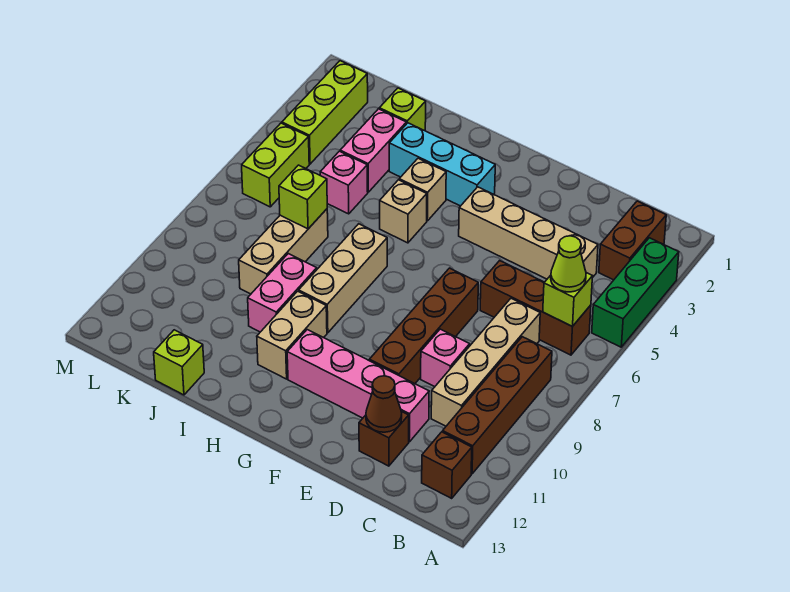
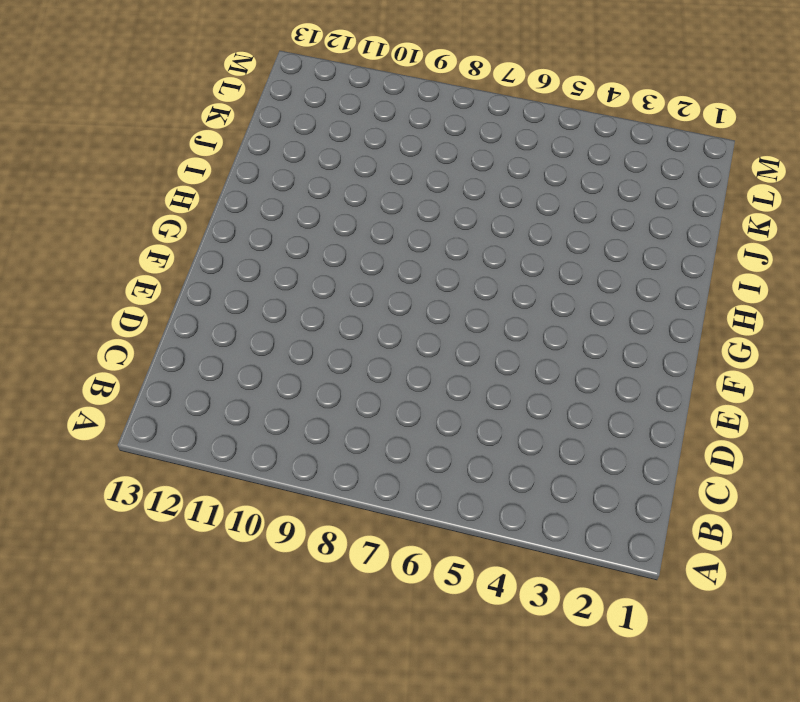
none -> green brick A3:A5 level 1
none -> brown brick B2:B3 level 1
none -> brown brick B6:D6 level 1

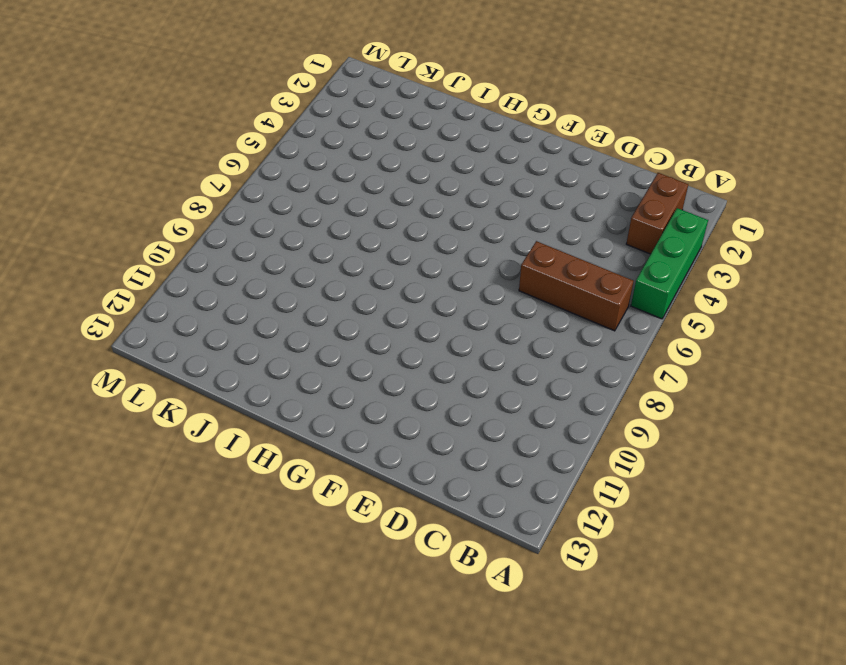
none -> brown brick B8:B11 level 1
none -> brown brick B12 level 1
none -> tan brick C4:F4 level 1

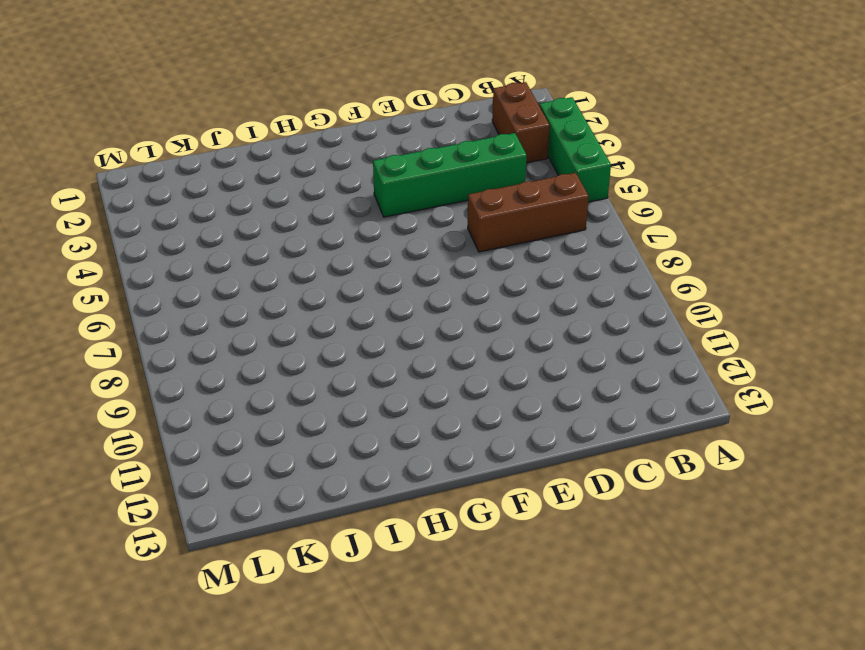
green brick C4:F4 level 1 -> tan brick C4:F4 level 1
none -> brown brick B8:B11 level 1
none -> brown brick B12 level 1
none -> tan brick C7:C10 level 1

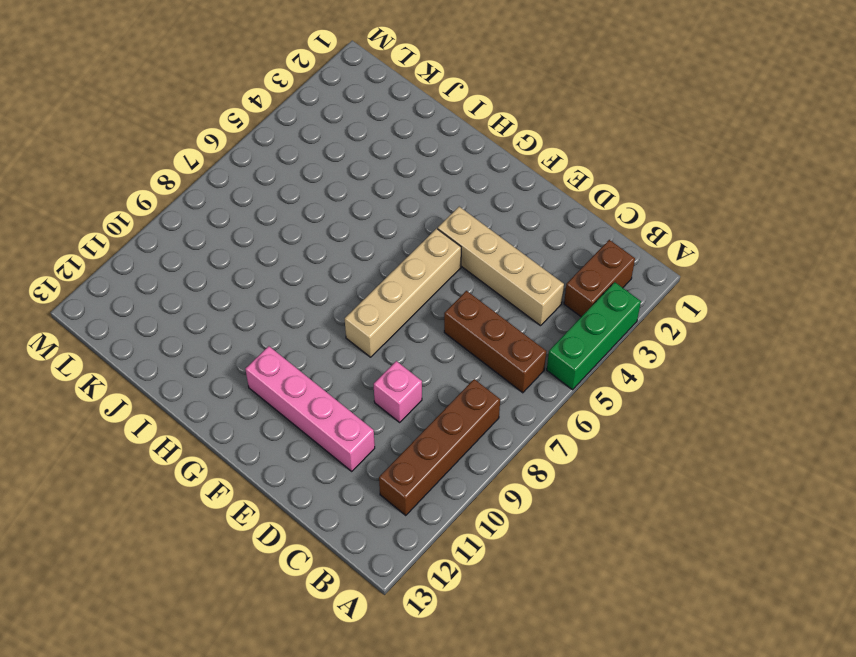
tan brick F5:F8 level 1 -> tan brick C7:C10 level 1
none -> brown brick B12 level 1
none -> brown brick D12 level 1
none -> brown brick E7:E10 level 1

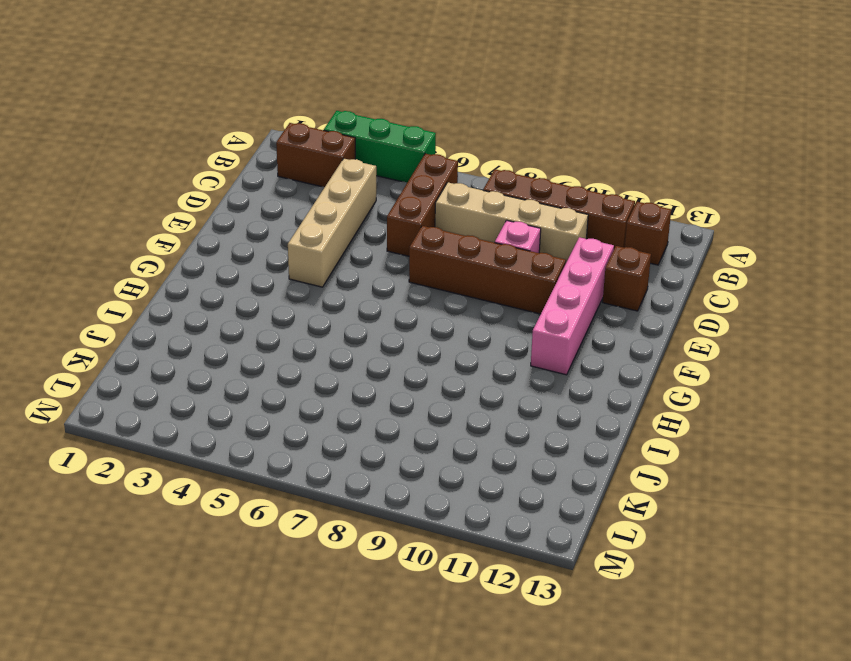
none -> cyan brick G3:I3 level 1
none -> tan brick H4 level 1
none -> tan brick H5 level 1

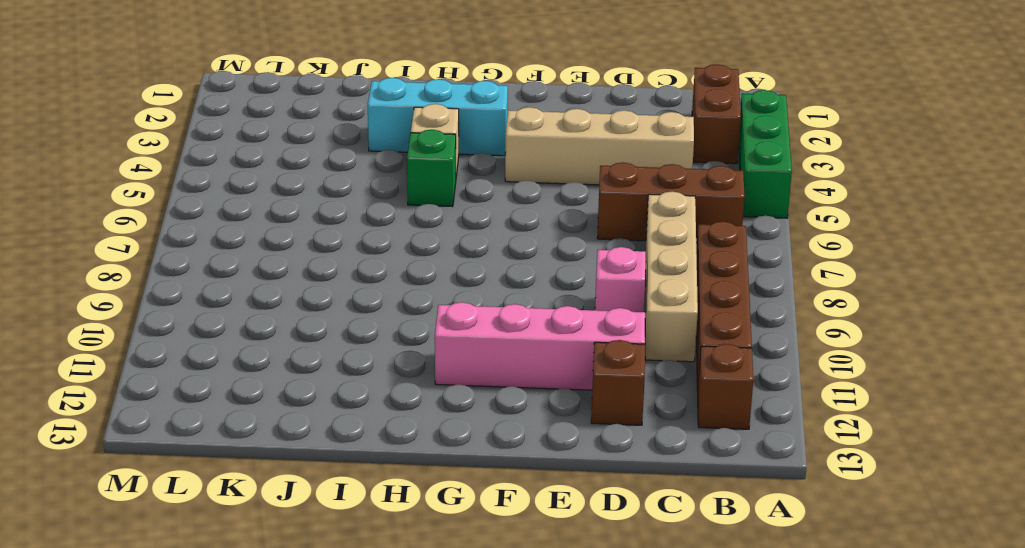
green brick H5 level 1 -> tan brick H5 level 1
none -> brown brick E7:E10 level 1
none -> tan brick H7:H9 level 1
none -> tan brick H10:H11 level 1

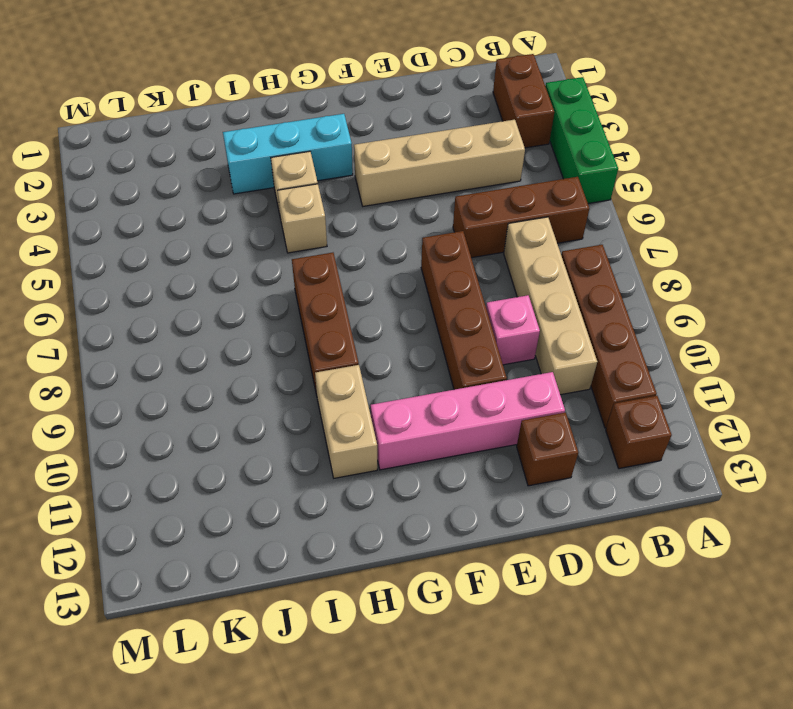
brown brick H7:H9 level 1 -> tan brick H7:H9 level 1
none -> pink brick I9:I10 level 1
none -> lime brick J2 level 1
none -> pink brick J3:J4 level 1

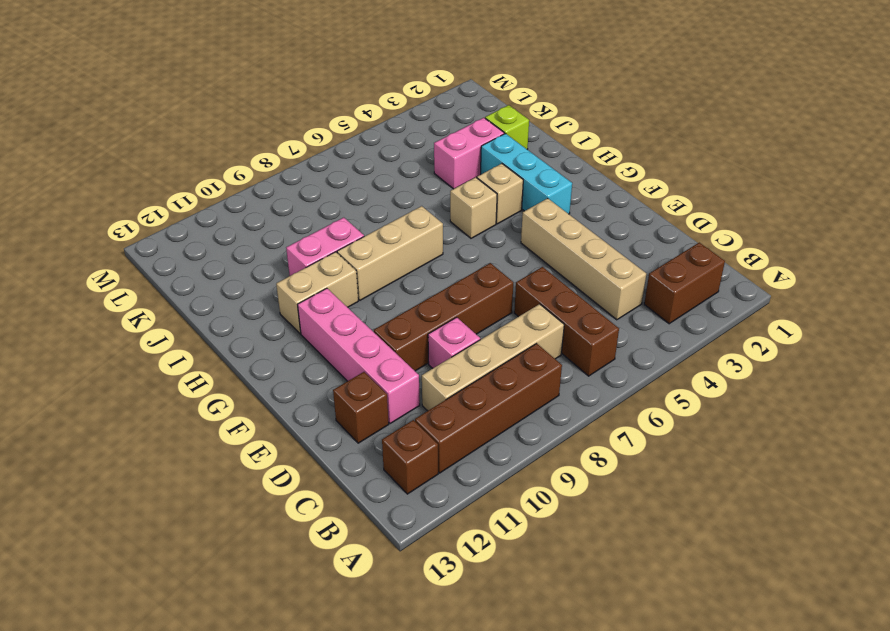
none -> green brick A3:A5 level 1
none -> pink brick J5 level 1
none -> tan brick J7:J9 level 1

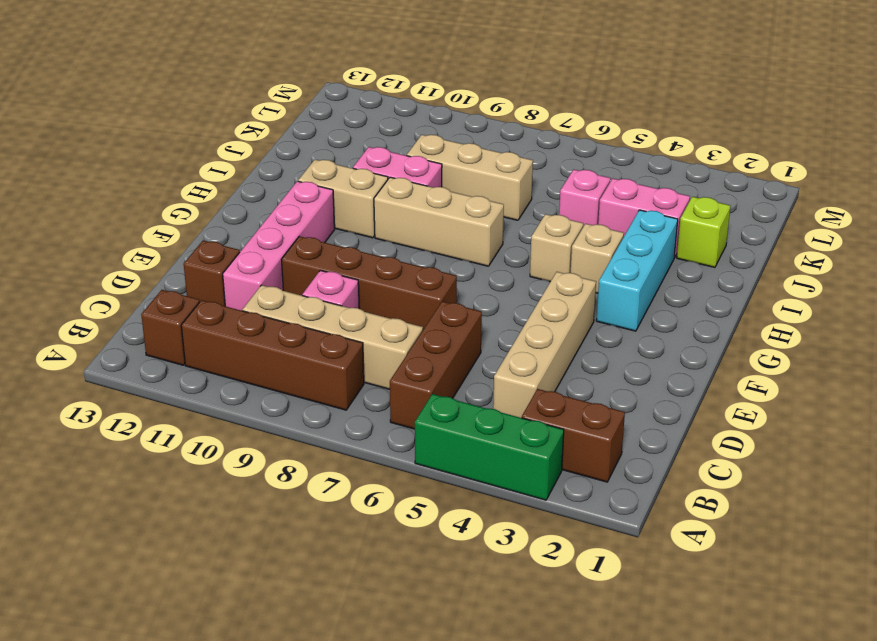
none -> lime brick J13 level 1
none -> lime brick L2:L4 level 1
none -> lime brick L5:L6 level 1

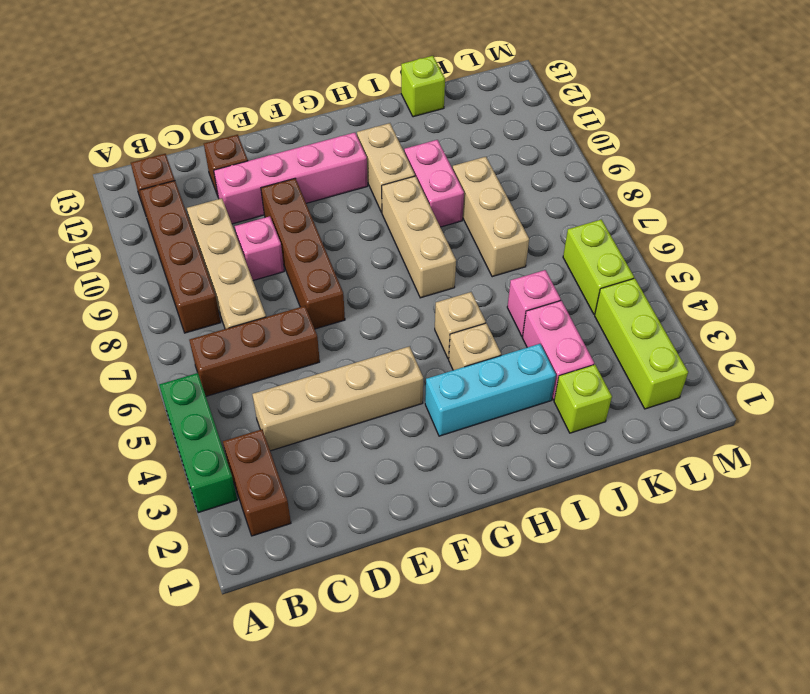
none -> lime brick B6 level 2
none -> brown cone D12 level 2
none -> lime brick J7 level 2

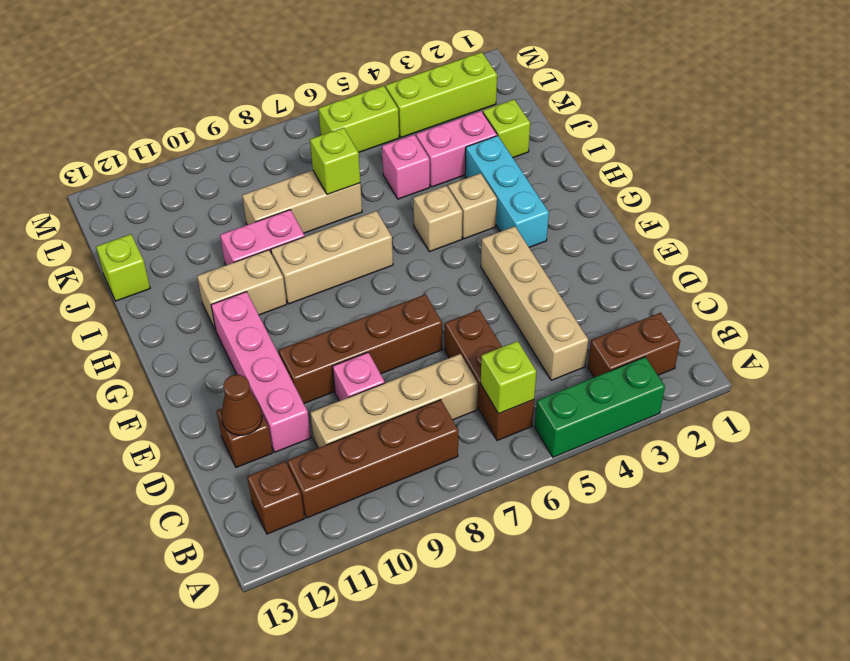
none -> lime cone B6 level 3

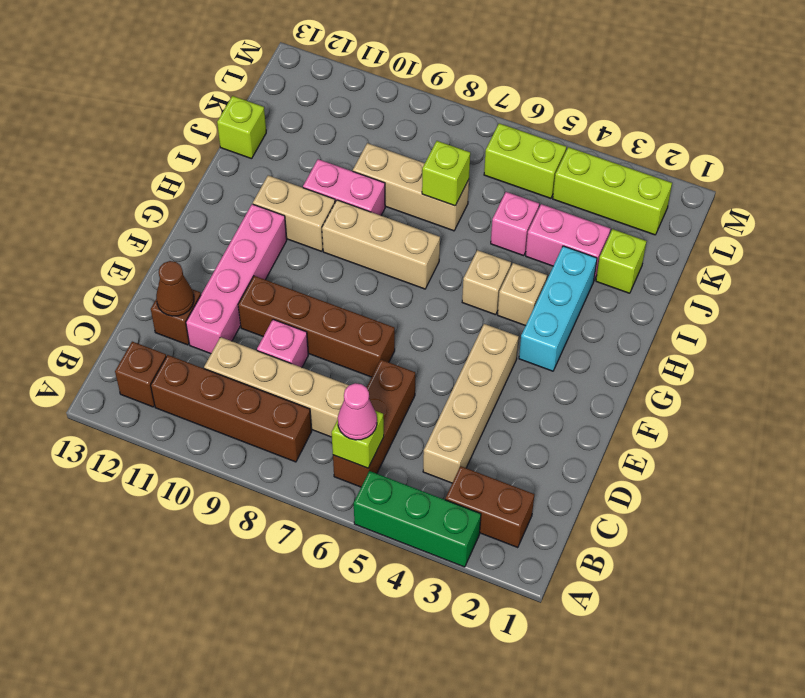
pink cone B6 level 3 -> lime cone B6 level 3

